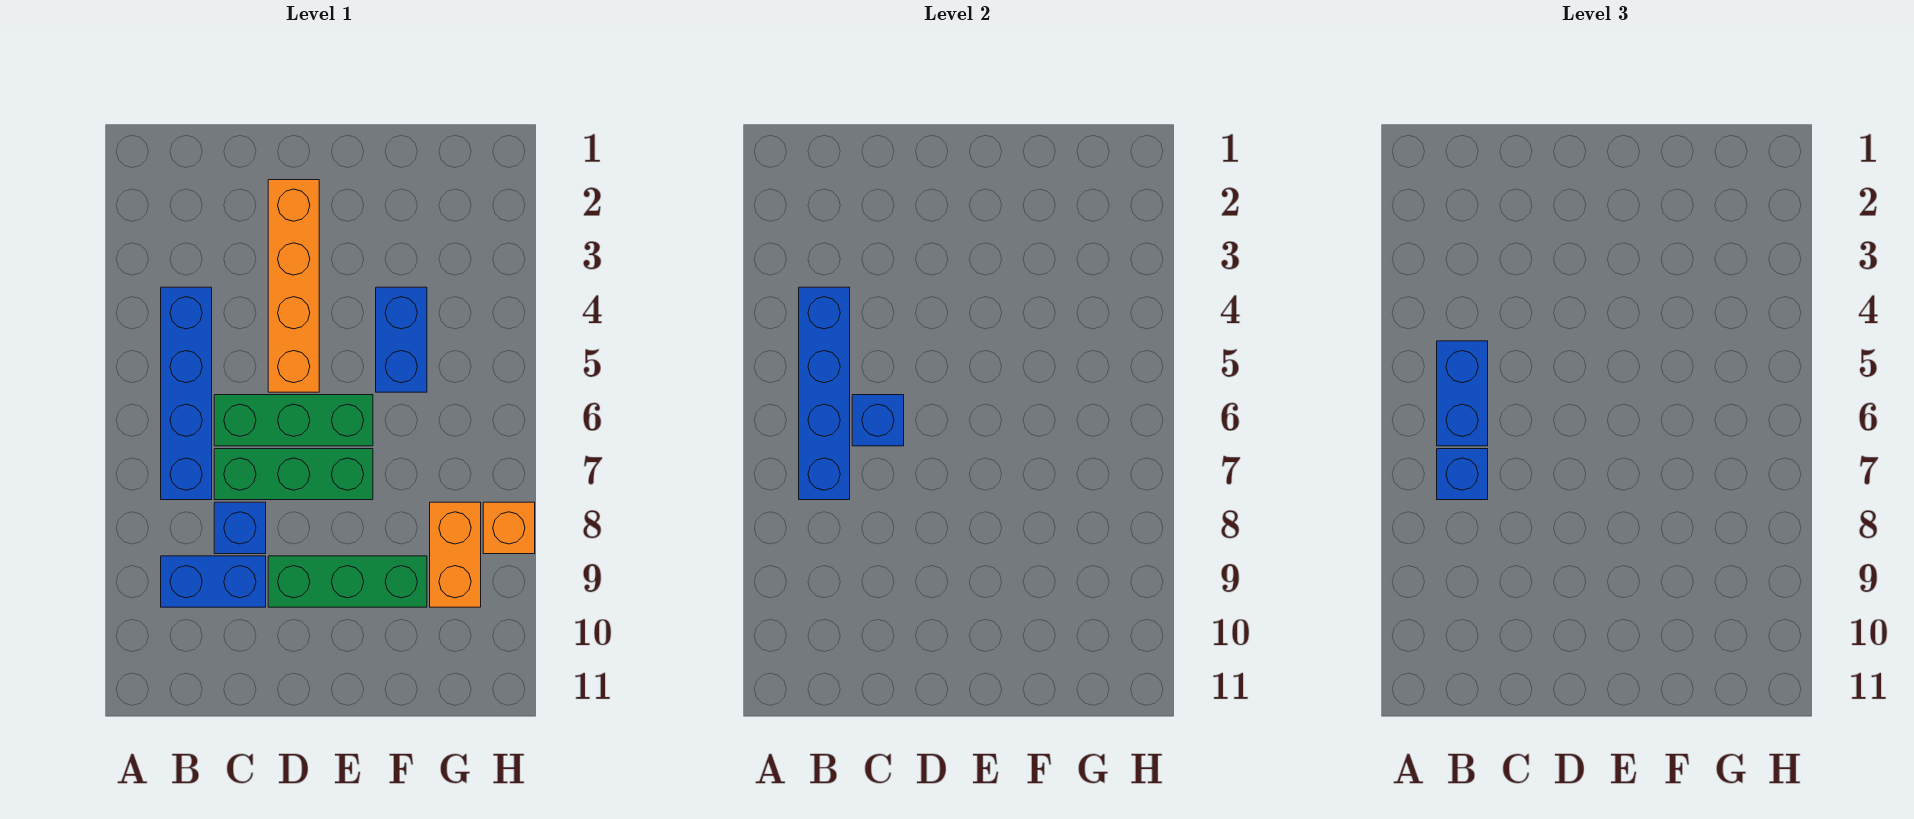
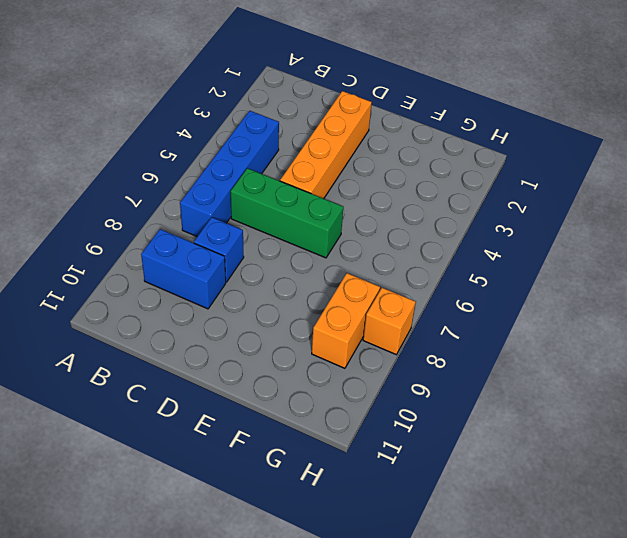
none -> green brick C7:E7 level 1
none -> green brick D9:F9 level 1
none -> blue brick F4:F5 level 1

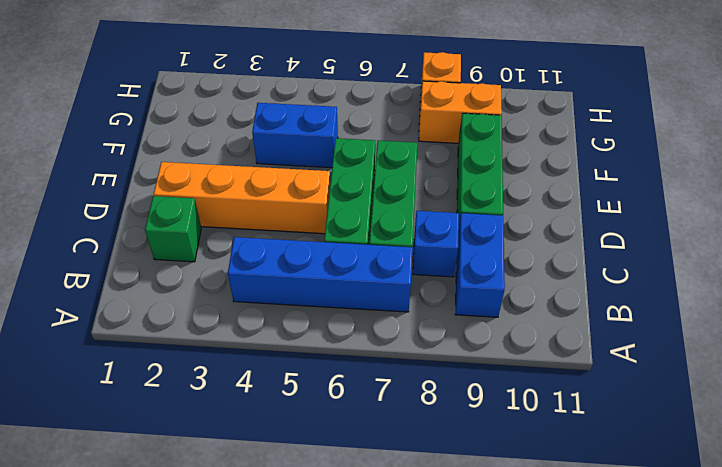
green brick C2 level 1 -> none
none -> blue brick B4:B7 level 2
none -> blue brick C6 level 2
none -> blue brick B5:B6 level 3

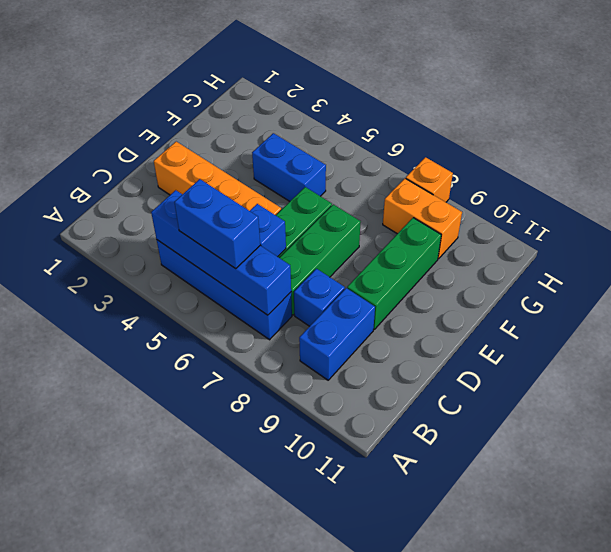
none -> blue brick B7 level 3

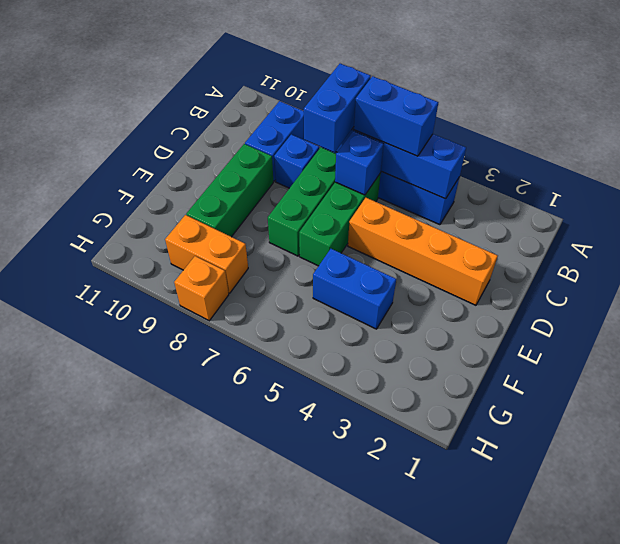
blue brick B7:C7 level 3 -> blue brick B7 level 3

